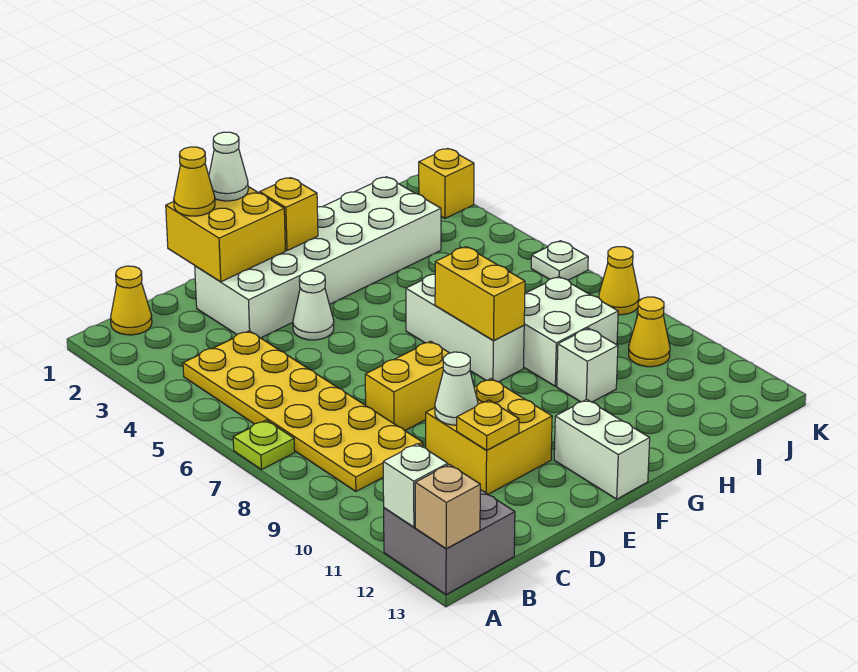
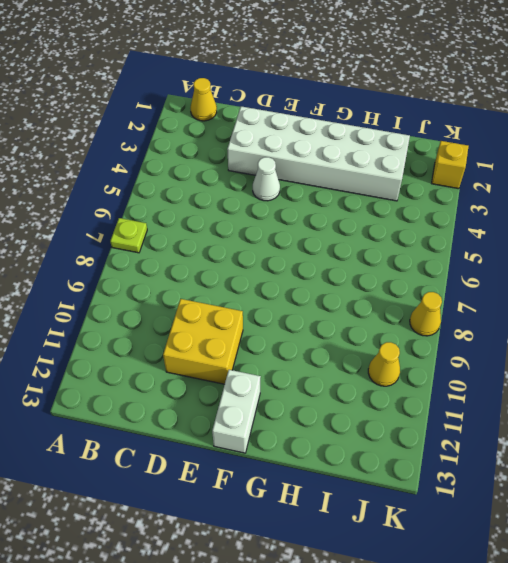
none -> grey brick A12:B13 level 1
none -> yellow plate B4:C9 level 1
none -> yellow brick D8:E8 level 1

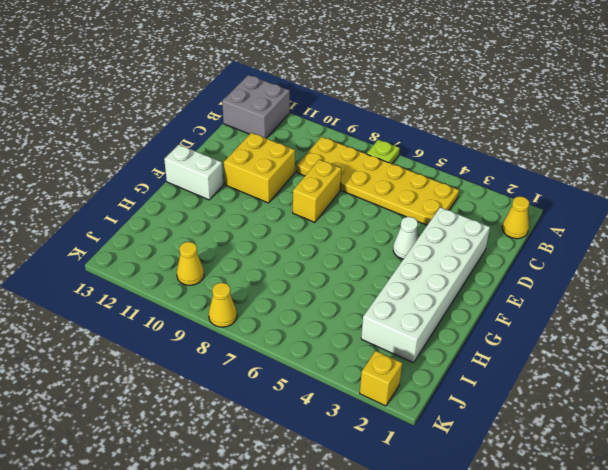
none -> white brick G6:G8 level 1
none -> white brick H8:I9 level 1
none -> white brick H10 level 1

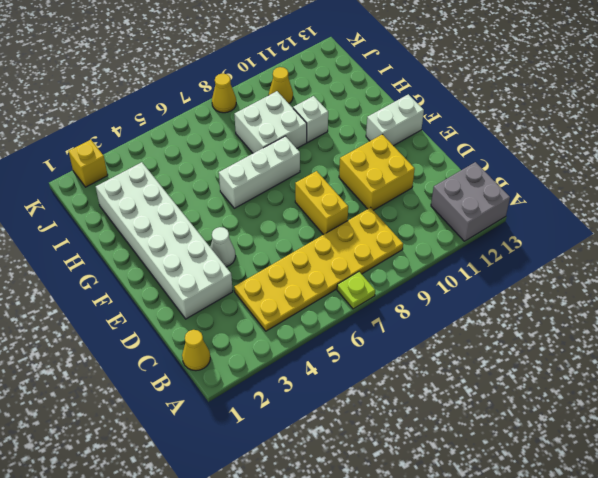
none -> white plate K6 level 1
none -> white brick A12 level 2
none -> tan brick A13 level 2

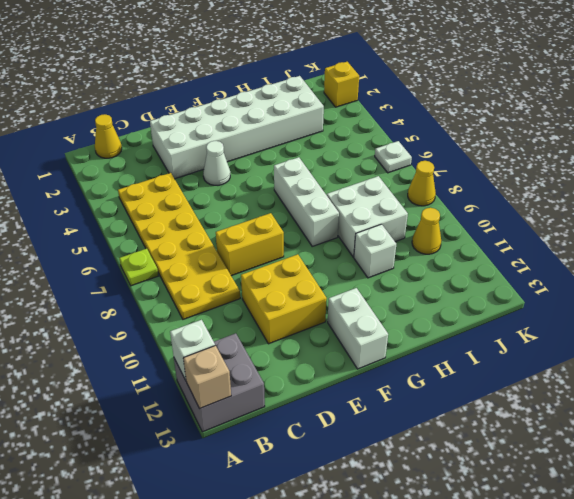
none -> yellow brick D1:E2 level 2
none -> white cone D10 level 2
none -> yellow plate D11 level 2

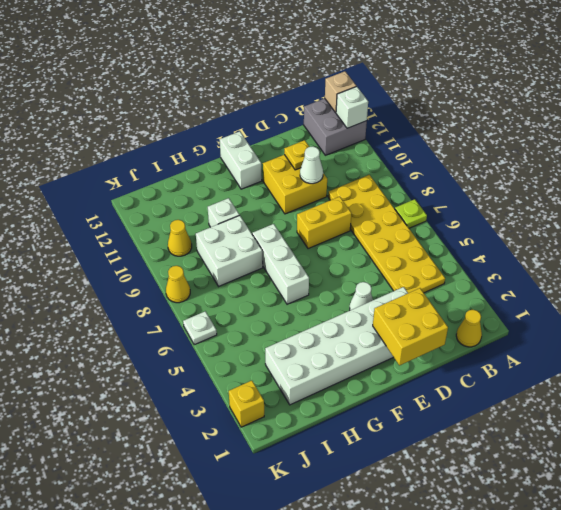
none -> yellow brick F2 level 2
none -> yellow brick G7:G8 level 2
none -> yellow cone D1 level 3

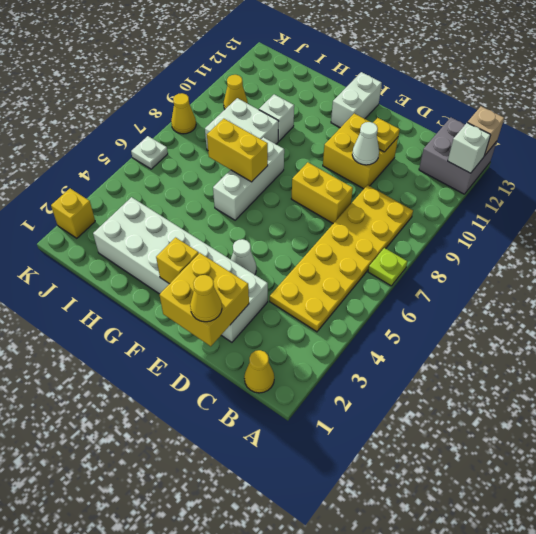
yellow brick G7:H7 level 2 -> yellow brick G7:G8 level 2
none -> white cone E1 level 3

